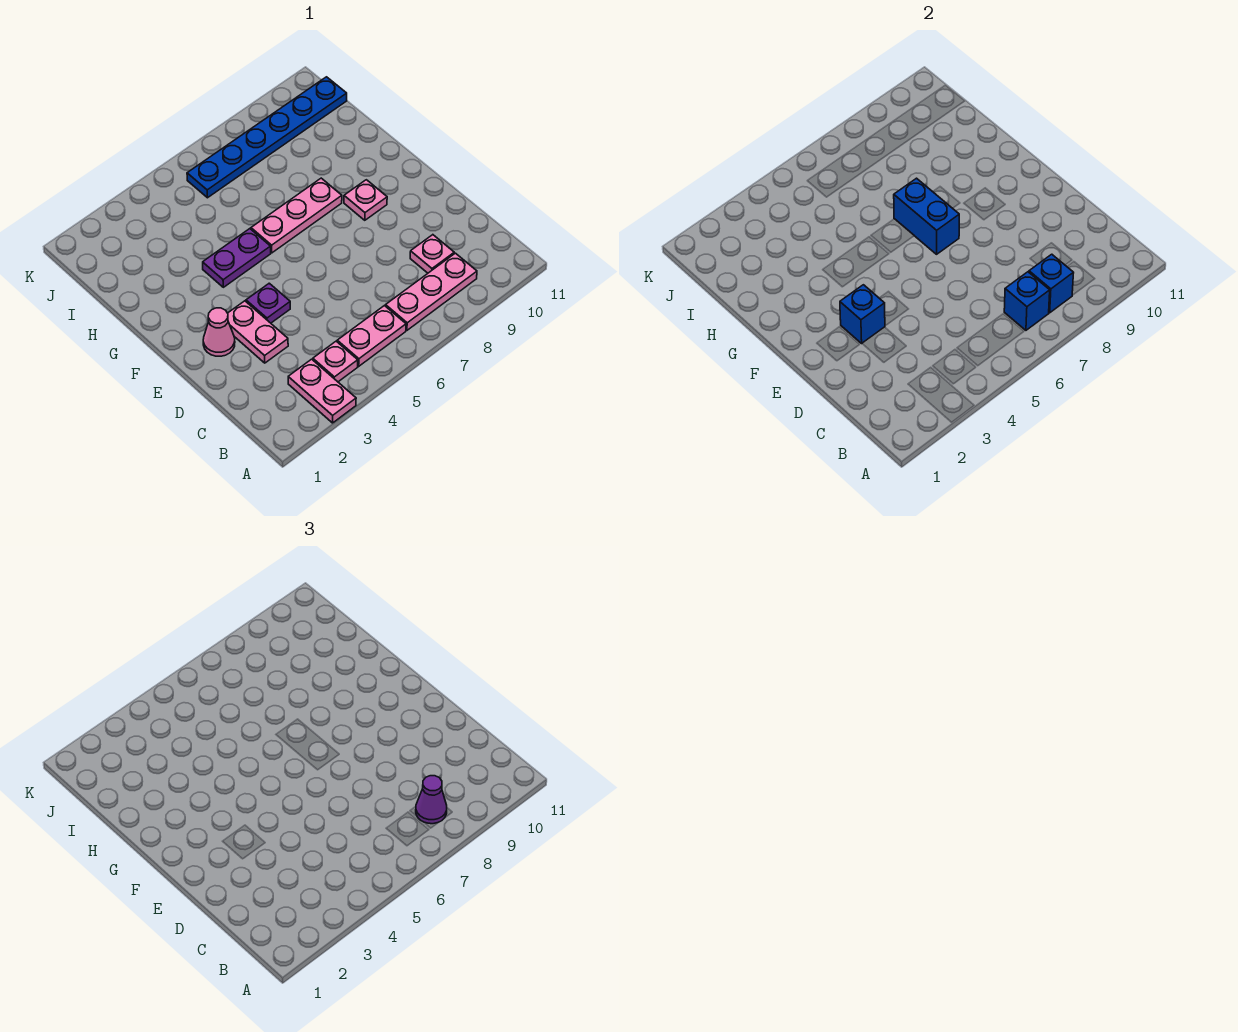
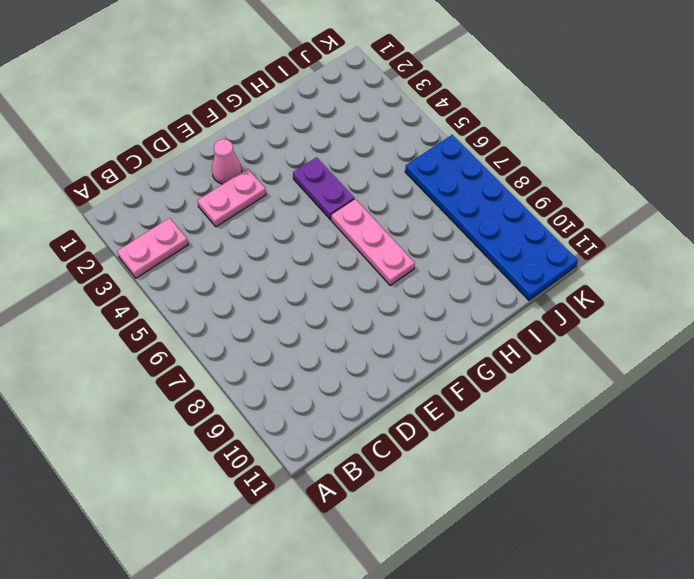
blue plate J6:K11 level 1 -> blue plate J6:J11 level 1
none -> pink plate B4 level 1
none -> pink plate B5:B6 level 1
none -> pink plate B7:B9 level 1

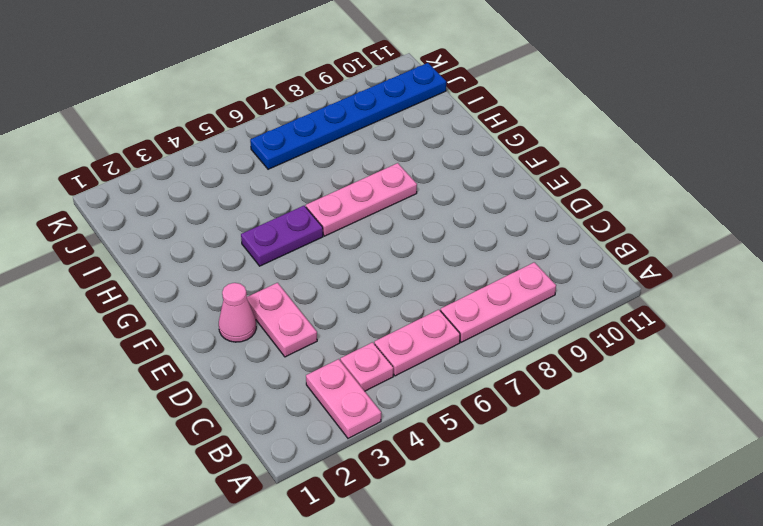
none -> pink plate C9 level 1
none -> purple plate E4 level 1
none -> pink plate F9 level 1

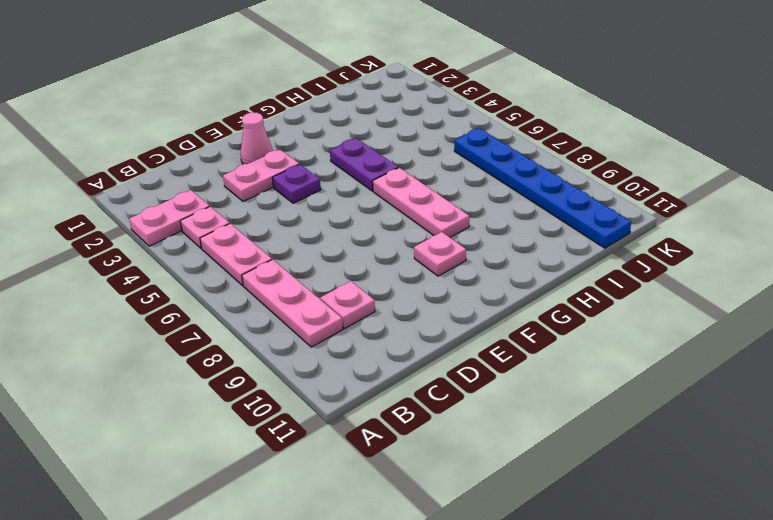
none -> blue brick B7 level 2
none -> blue brick B8 level 2
none -> blue brick E3 level 2

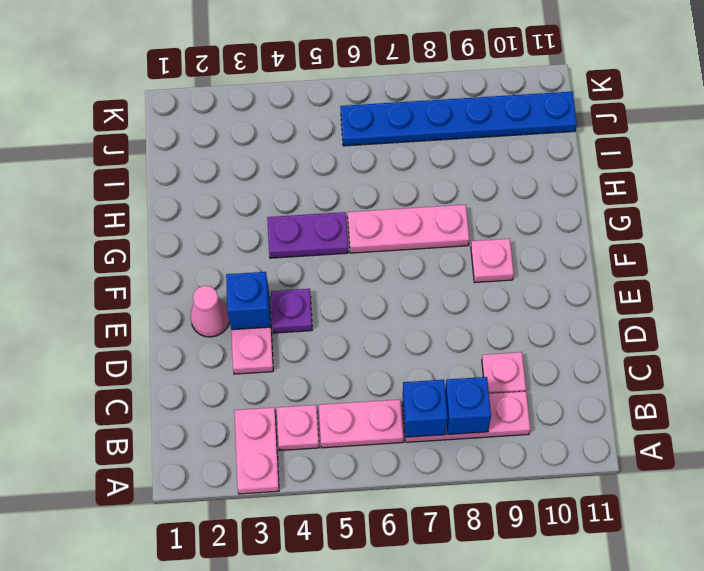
none -> blue brick F7:G7 level 2
none -> purple cone B8 level 3

